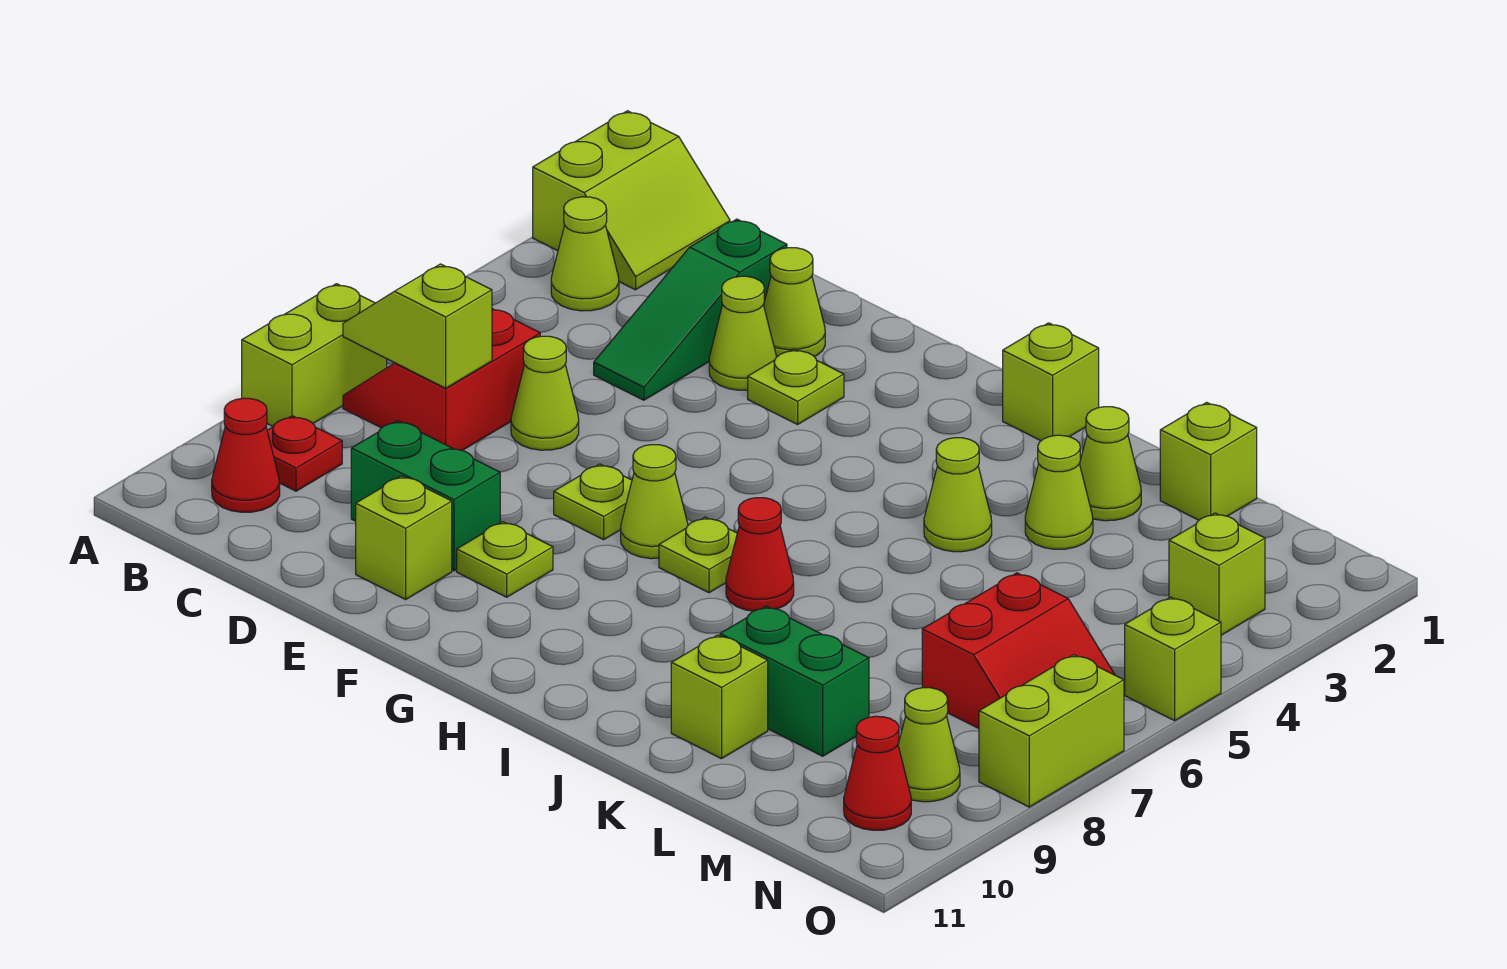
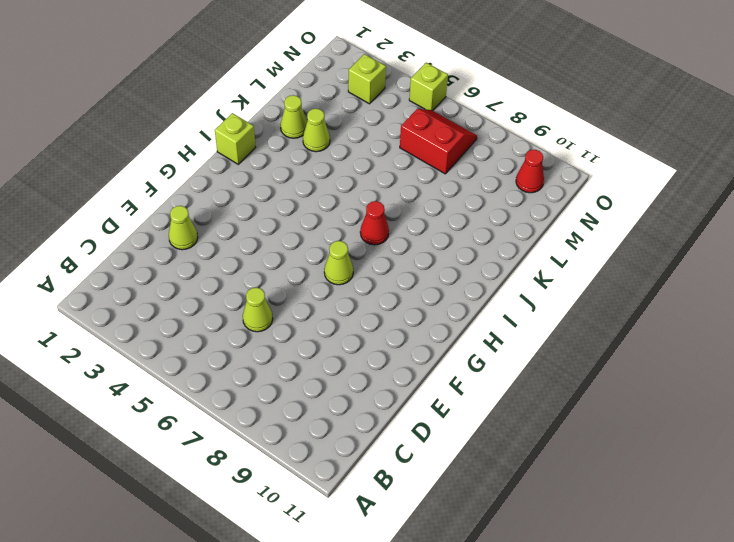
none -> lime slope A1:B2 level 1 top A
none -> lime brick A7:A8 level 1
none -> lime cone B3 level 1
none -> red slope B6:C7 level 1 top C

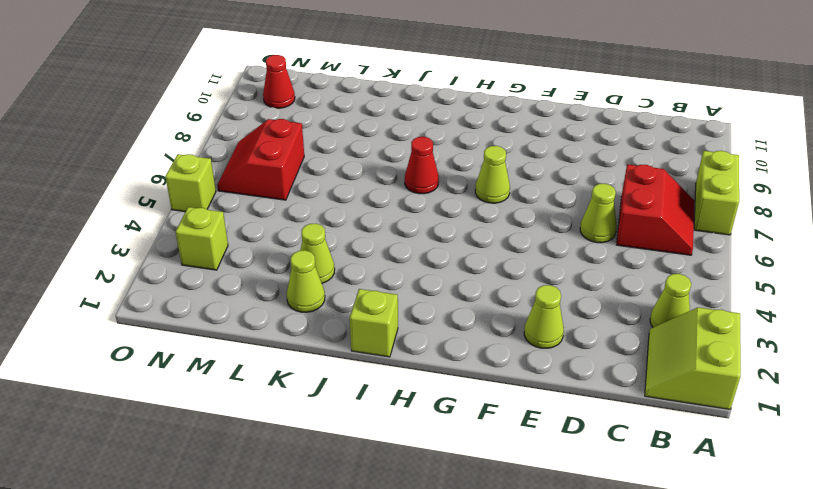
none -> red plate B9 level 1
none -> red cone B10 level 1
none -> green slope D2:D4 level 1 top 2
none -> green brick D9:E9 level 1

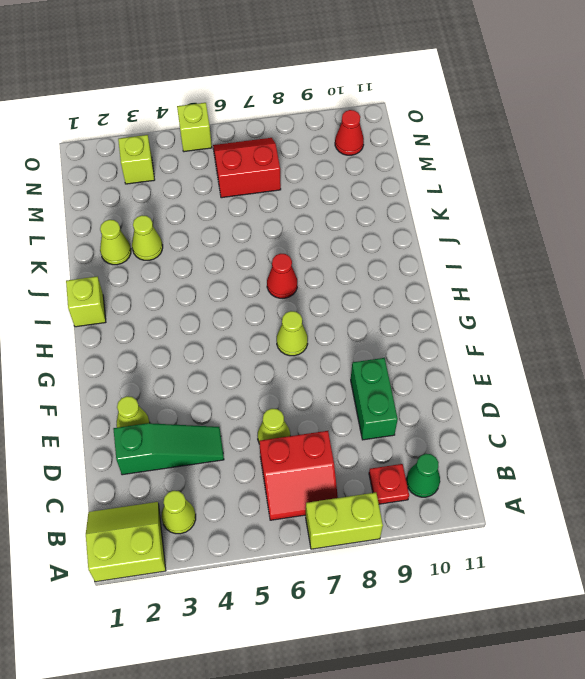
green cone B10 level 1 -> red cone B10 level 1
none -> lime cone E3 level 1
none -> lime brick E10 level 1
none -> lime plate F3 level 1
none -> lime plate F7 level 1

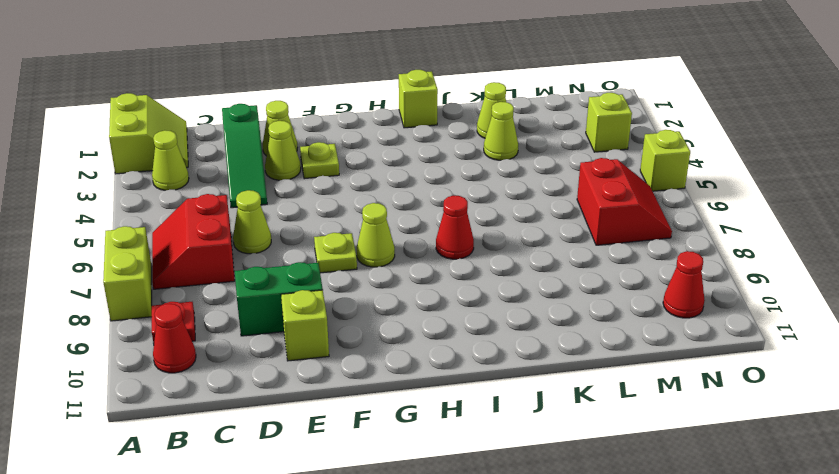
none -> lime plate F9 level 1
none -> lime plate H7 level 1
none -> lime cone J4 level 1
none -> green brick K9:L9 level 1

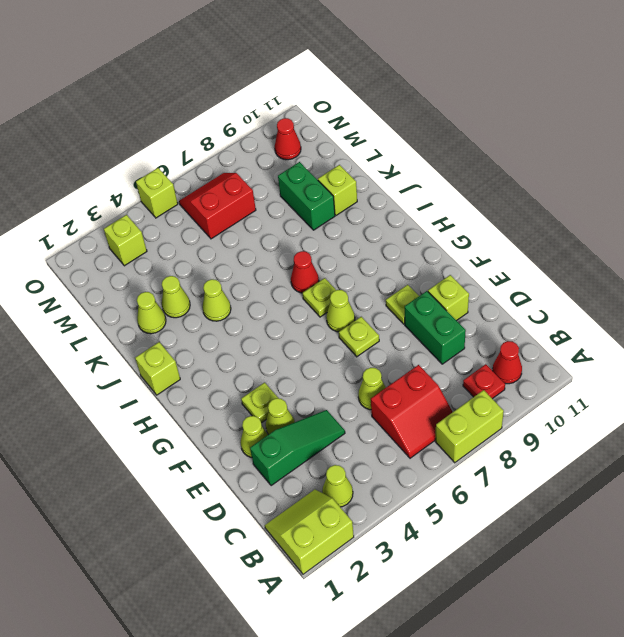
none -> lime brick L1 level 1
none -> lime cone N9 level 1
none -> lime brick O7:O8 level 1
none -> lime slope B7:C7 level 2 top C

